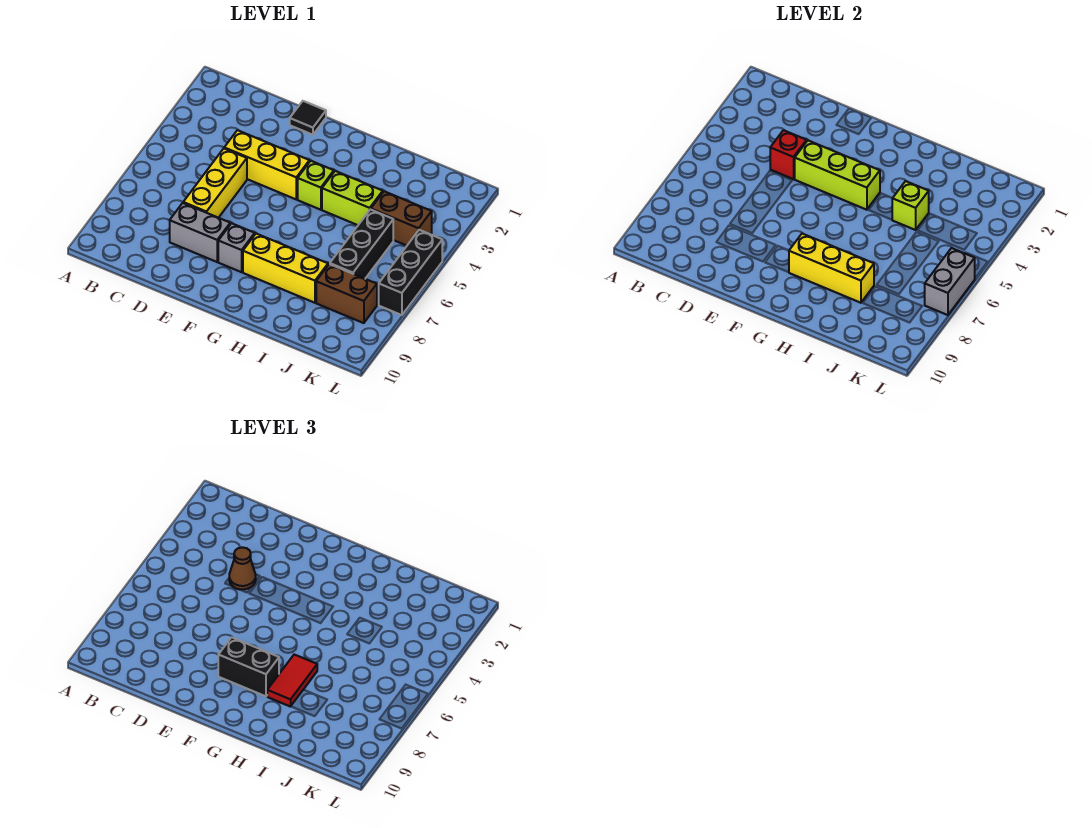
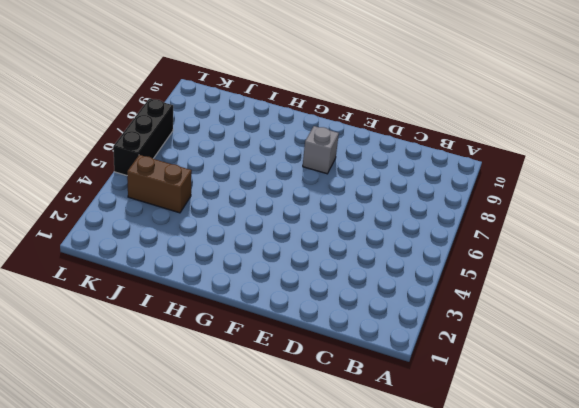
none -> yellow brick D4:F4 level 1
none -> yellow brick D5:D7 level 1
none -> grey brick D8:E8 level 1

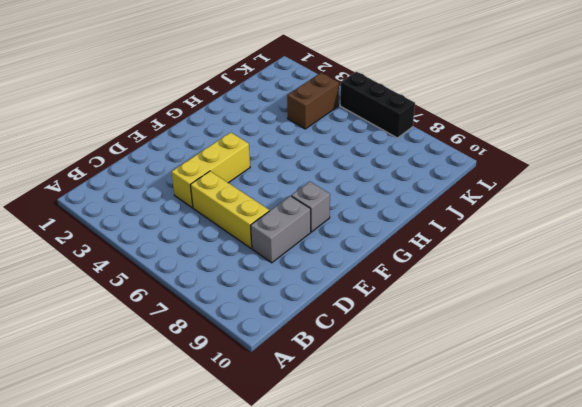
none -> black tile E1 level 1
none -> lime brick G4 level 1
none -> yellow brick G8:I8 level 1

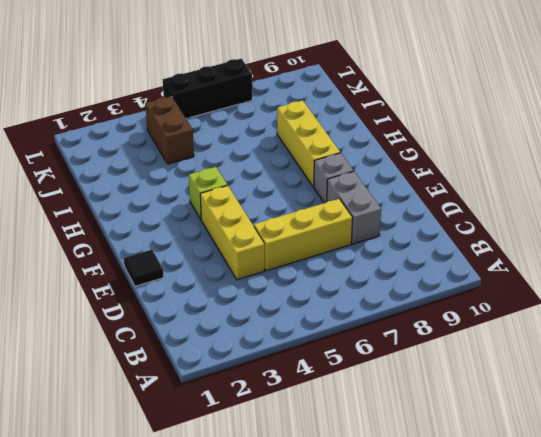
none -> lime brick H4:I4 level 1
none -> black brick J5:J7 level 1
none -> brown brick J8:K8 level 1

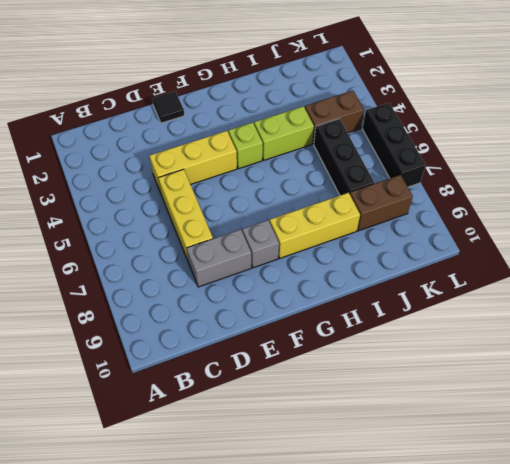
none -> red brick D4 level 2
none -> lime brick E4:G4 level 2
none -> yellow brick G8:I8 level 2

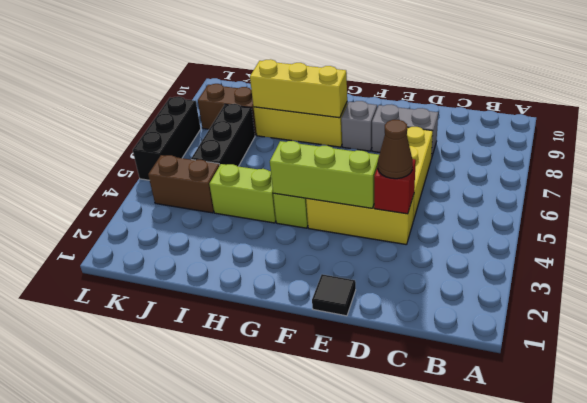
none -> lime brick I4 level 2
none -> grey brick L6:L7 level 2
none -> black brick F8:G8 level 3

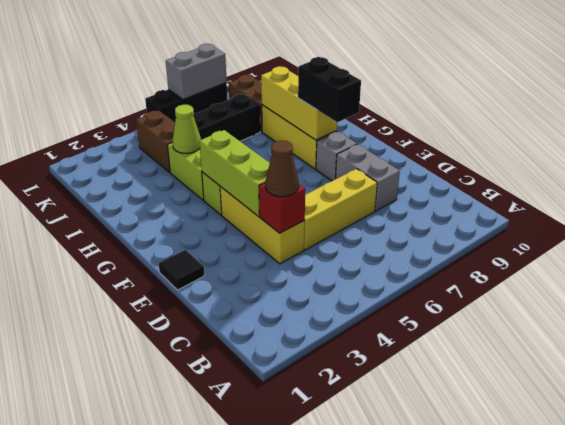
lime cone I4 level 2 -> lime brick I4 level 2
none -> red tile H7:H8 level 3

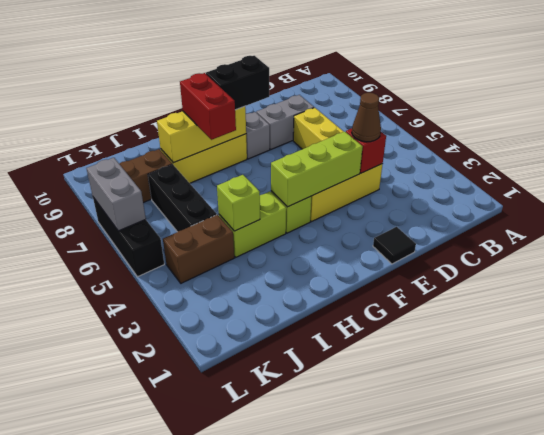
red brick H7:H8 level 3 -> red tile H7:H8 level 3

